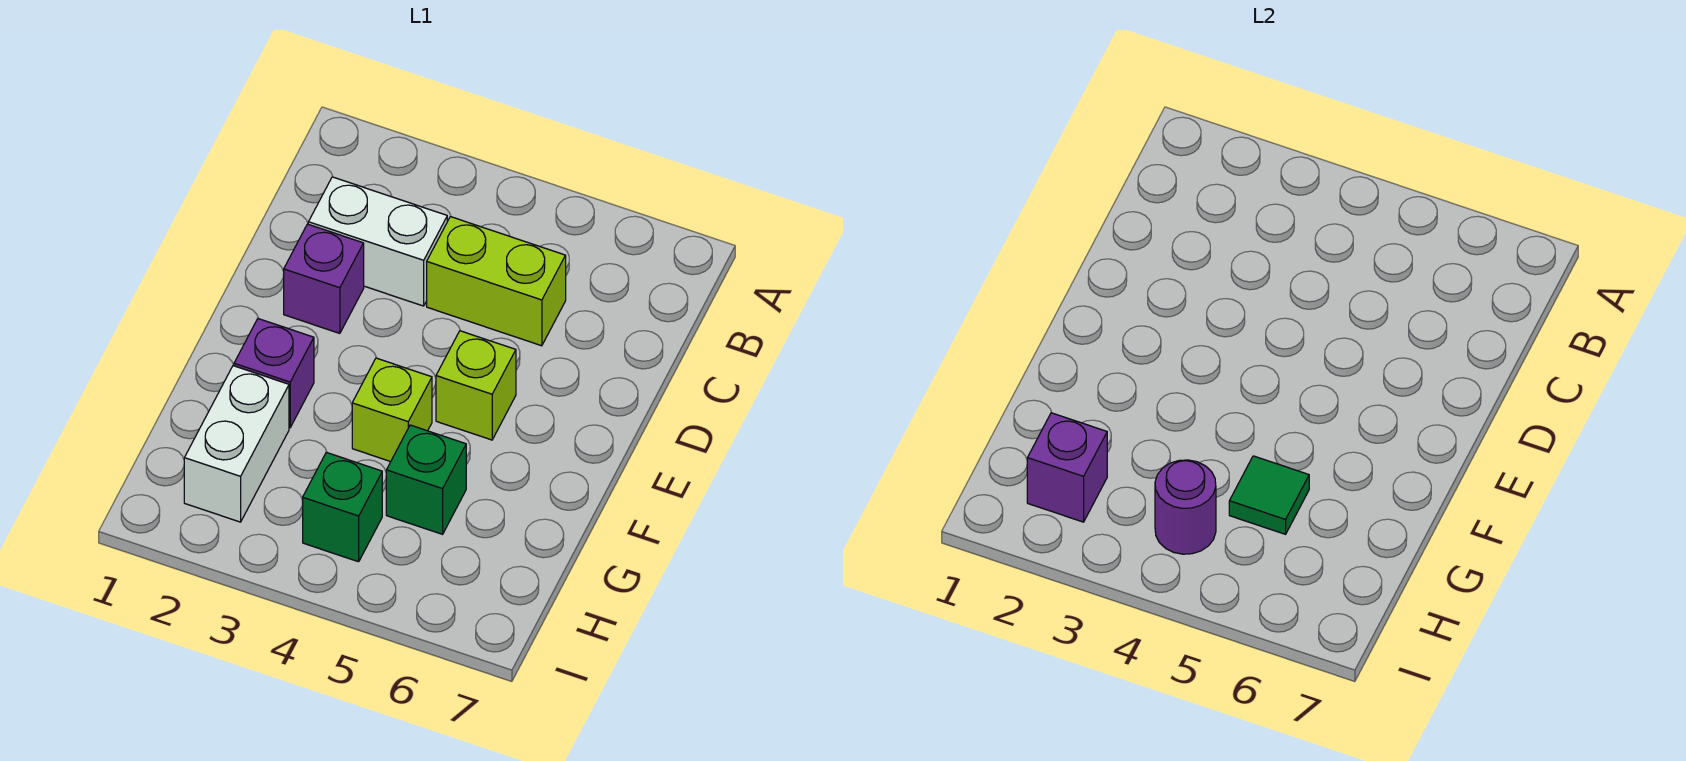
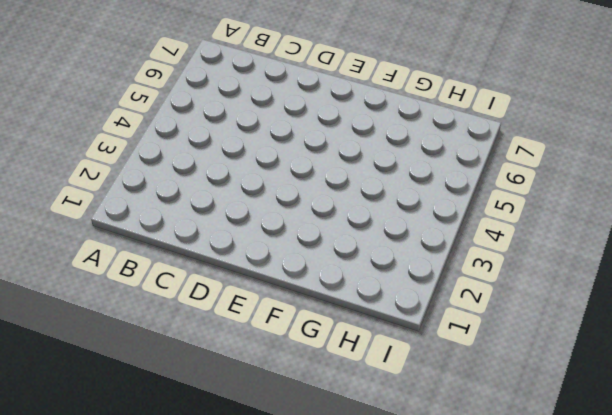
none -> white brick C2:C3 level 1
none -> lime brick C4:C5 level 1
none -> purple brick D2 level 1

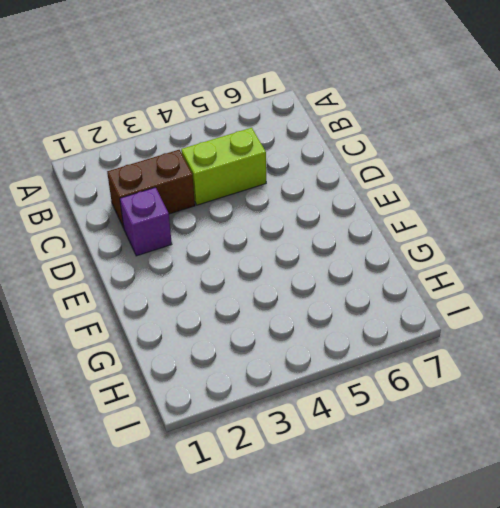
brown brick C2:C3 level 1 -> white brick C2:C3 level 1
none -> lime brick E5 level 1
none -> purple brick F2 level 1
none -> lime brick F4 level 1

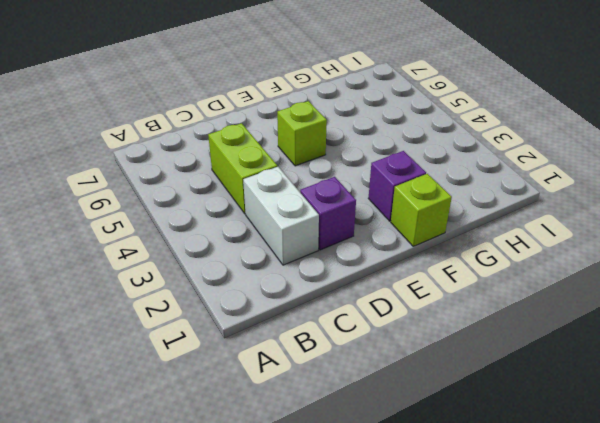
lime brick F1 level 1 -> lime brick F4 level 1
none -> white brick G2:H2 level 1
none -> green brick G5 level 1
none -> green brick H4 level 1

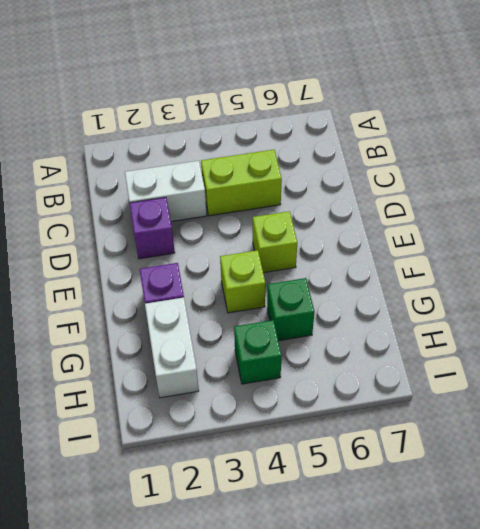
none -> green tile G5 level 2
none -> purple brick H2 level 2
none -> purple round brick H4 level 2

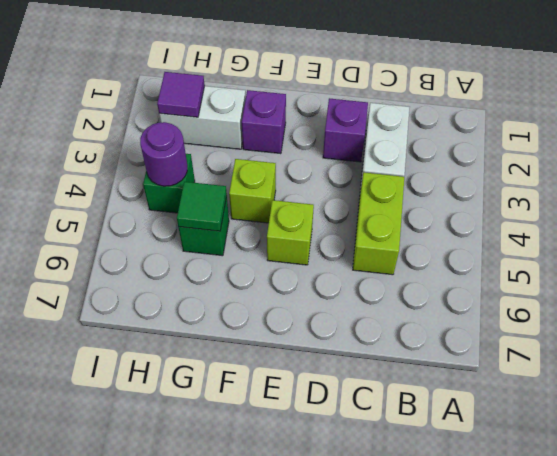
purple tile H2 level 2 -> purple brick H2 level 2

